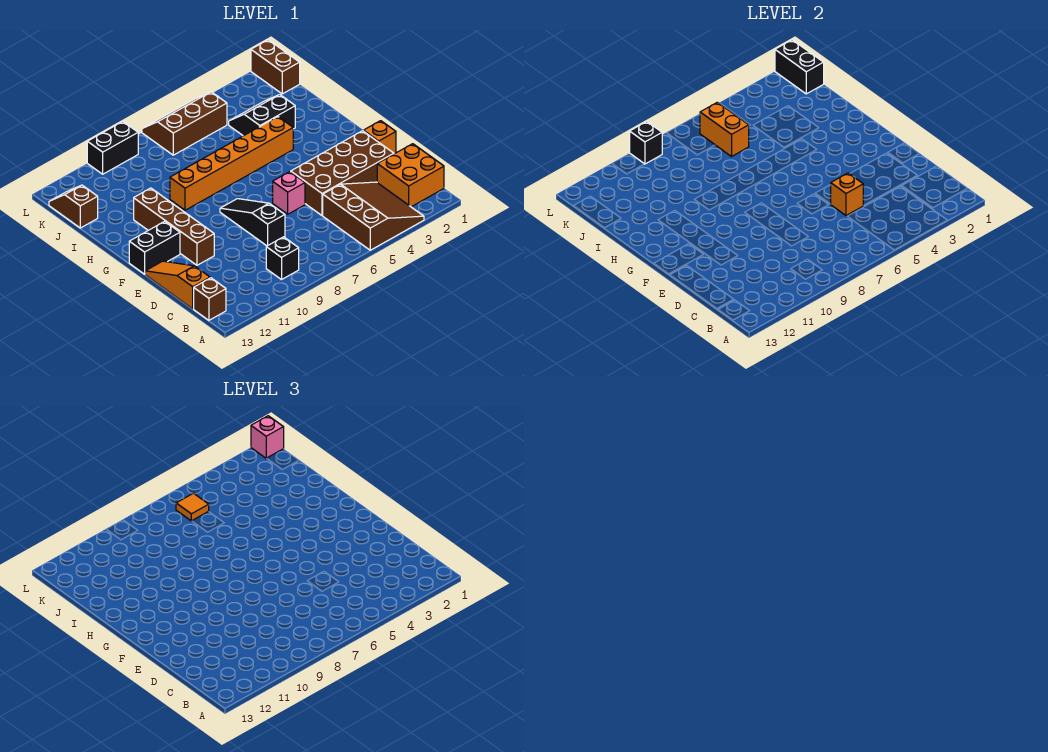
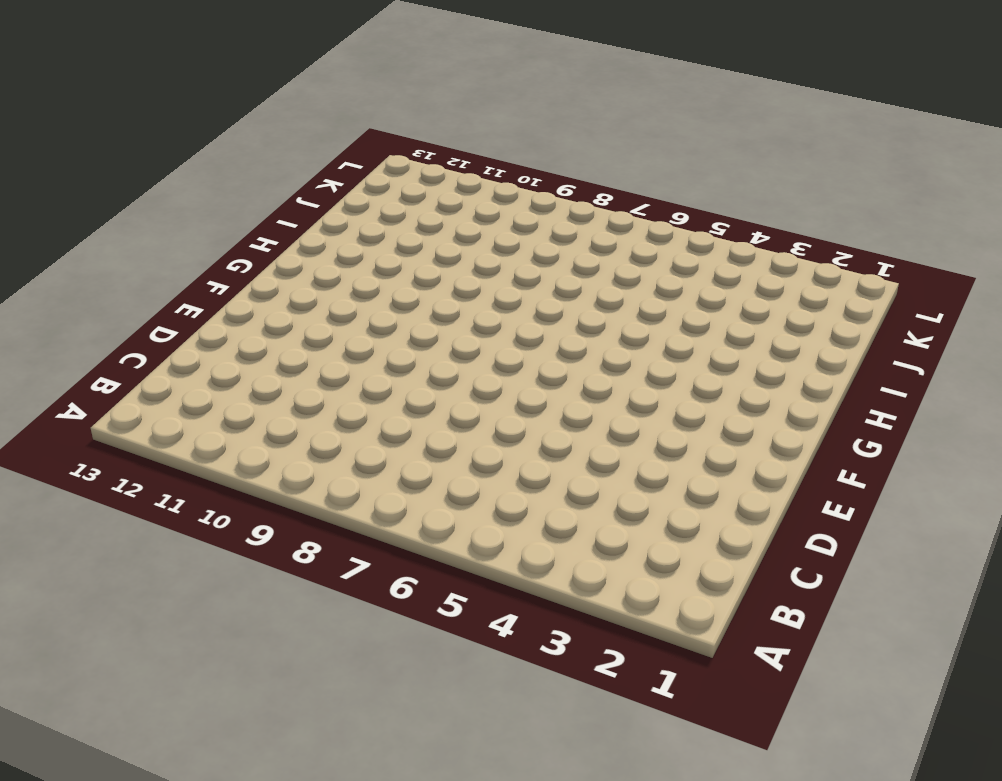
none -> brown slope A3:C5 level 1 top 5
none -> orange brick B1:C2 level 1
none -> black brick B9 level 1

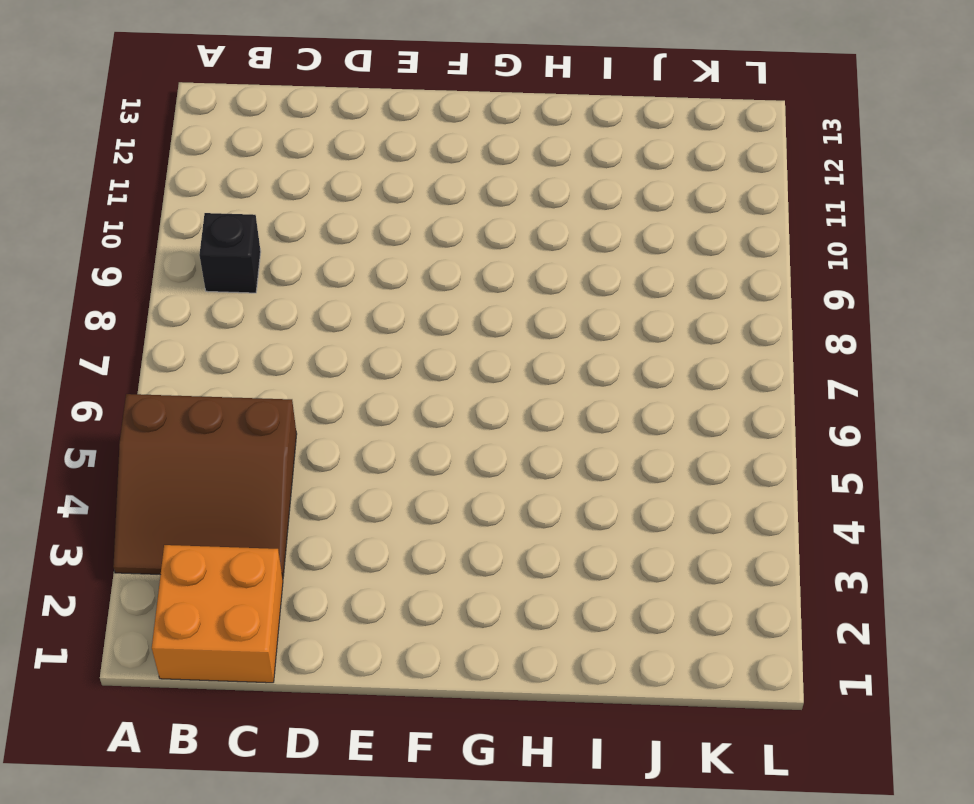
none -> brown brick B13 level 1
none -> orange slope C13:E13 level 1 top C
none -> brown brick D2:E5 level 1

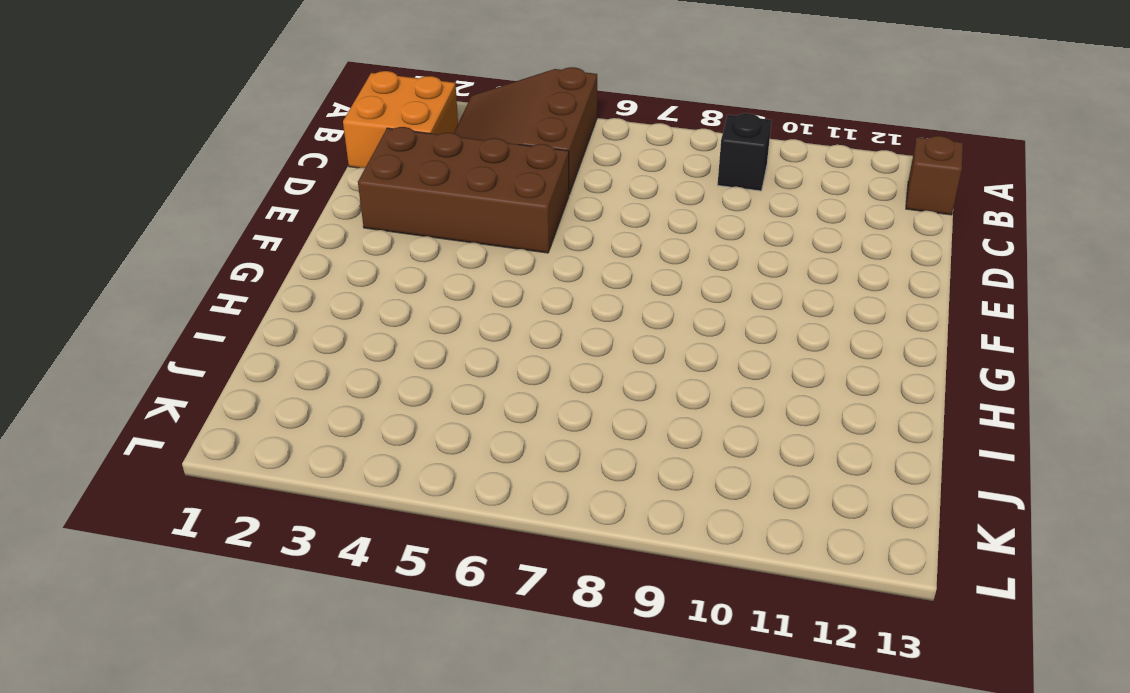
none -> orange slope C13:E13 level 1 top C
none -> black slope D8:F8 level 1 top D
none -> orange brick E1 level 1

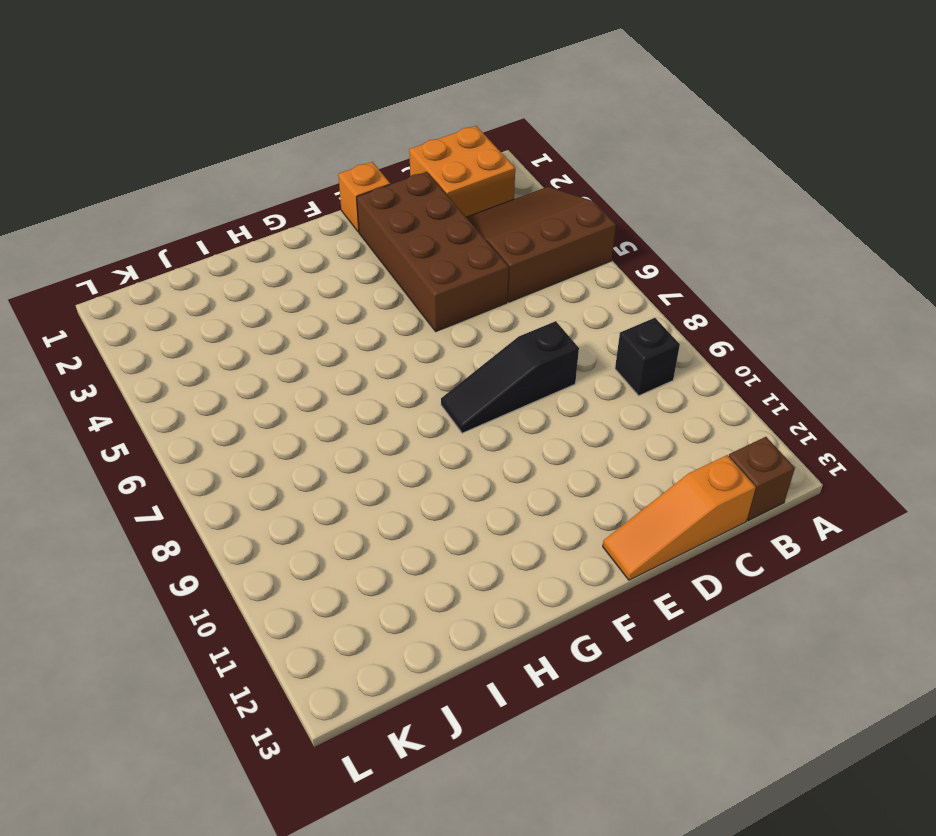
none -> pink brick E6 level 1
none -> brown brick E11:H11 level 1
none -> black brick F12:F13 level 1

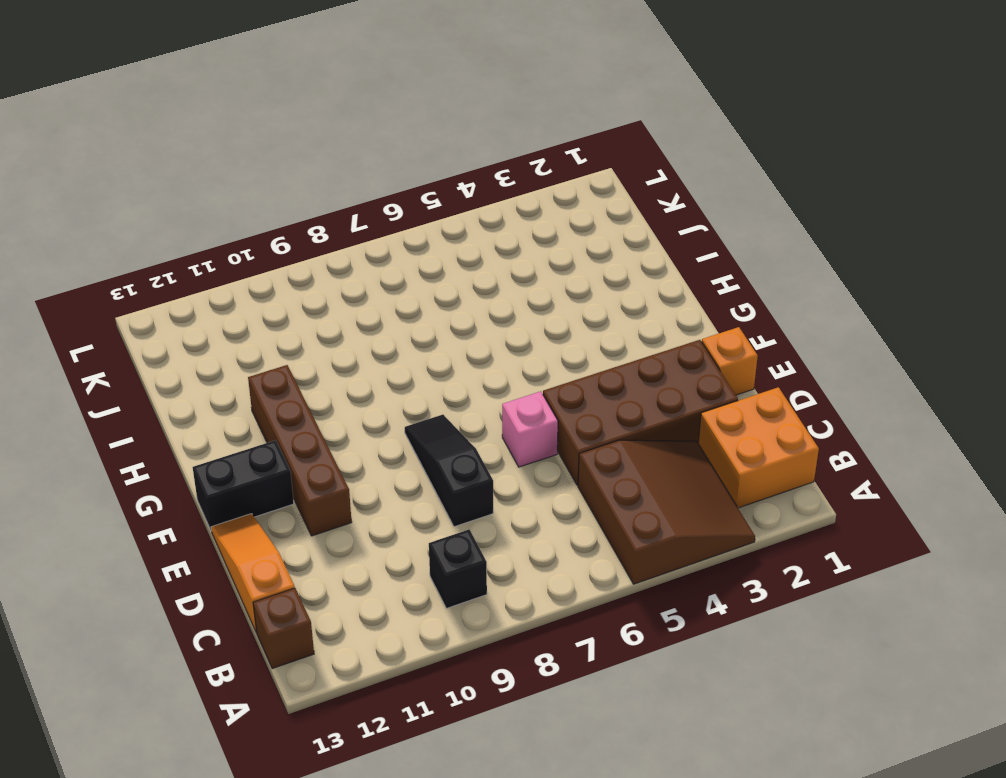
none -> orange brick H4:H9 level 1
none -> black slope I3:J4 level 1 top I
none -> brown slope J13:K13 level 1 top J

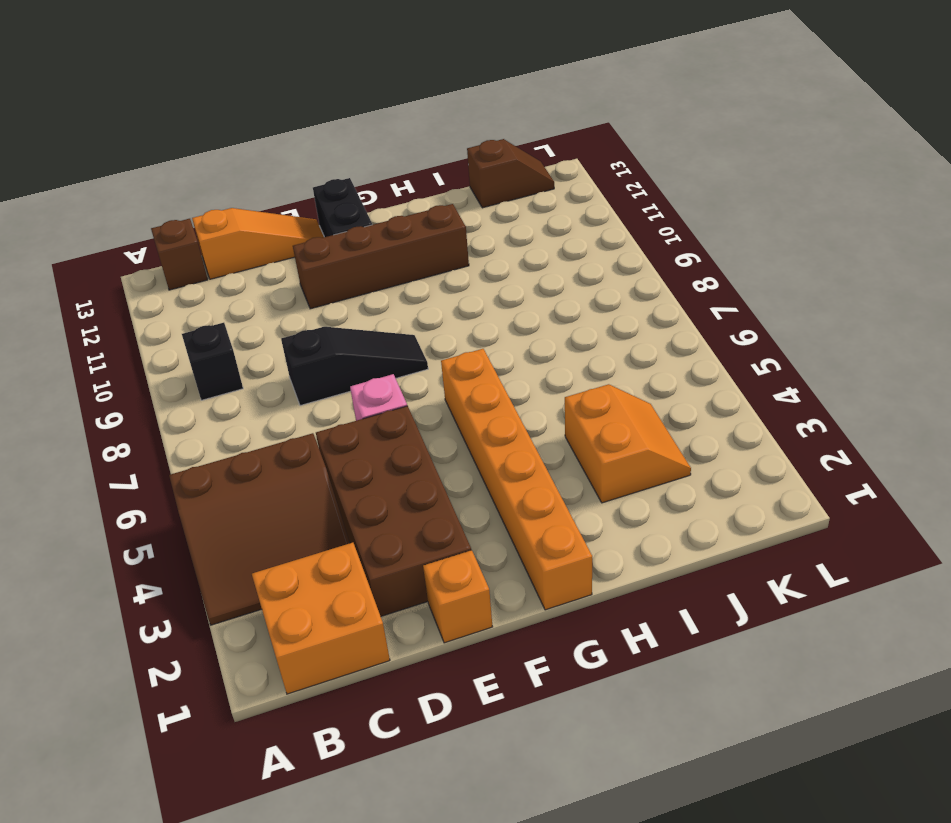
orange brick G1:G6 level 1 -> orange brick H4:H9 level 1
orange slope I3:J4 level 1 top I -> black slope I3:J4 level 1 top I
none -> brown brick K1:L1 level 1
none -> brown slope K5:L7 level 1 top K
none -> black brick L9:L10 level 1

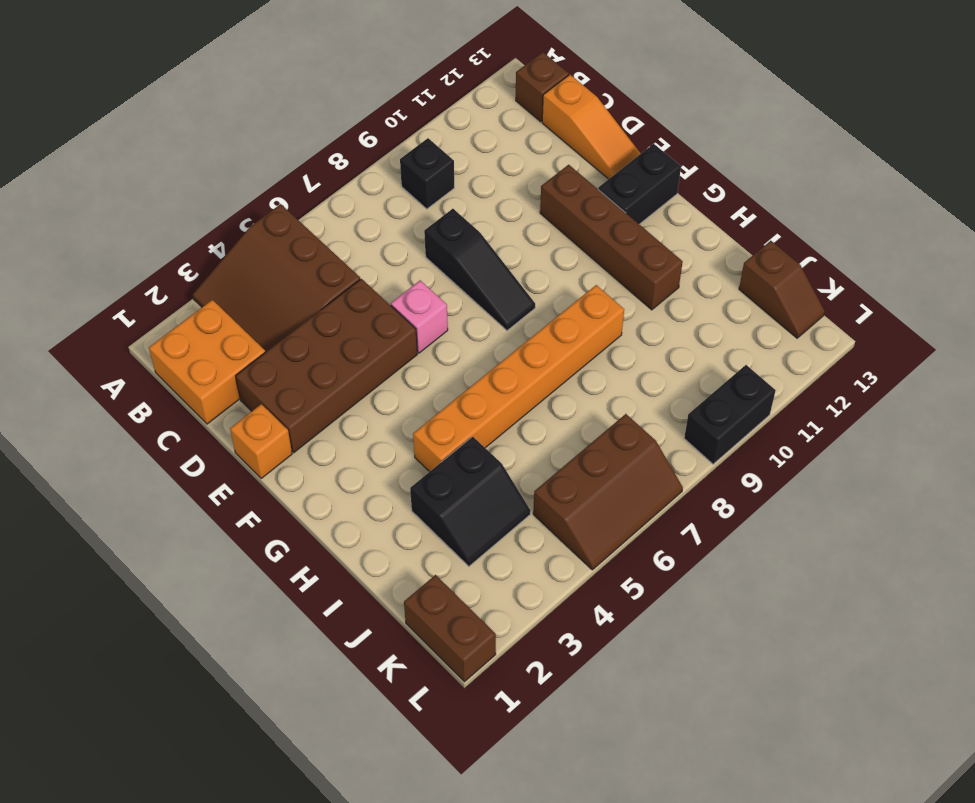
none -> orange brick D5 level 2
none -> orange brick J6:K6 level 2
none -> black brick K1:L1 level 2

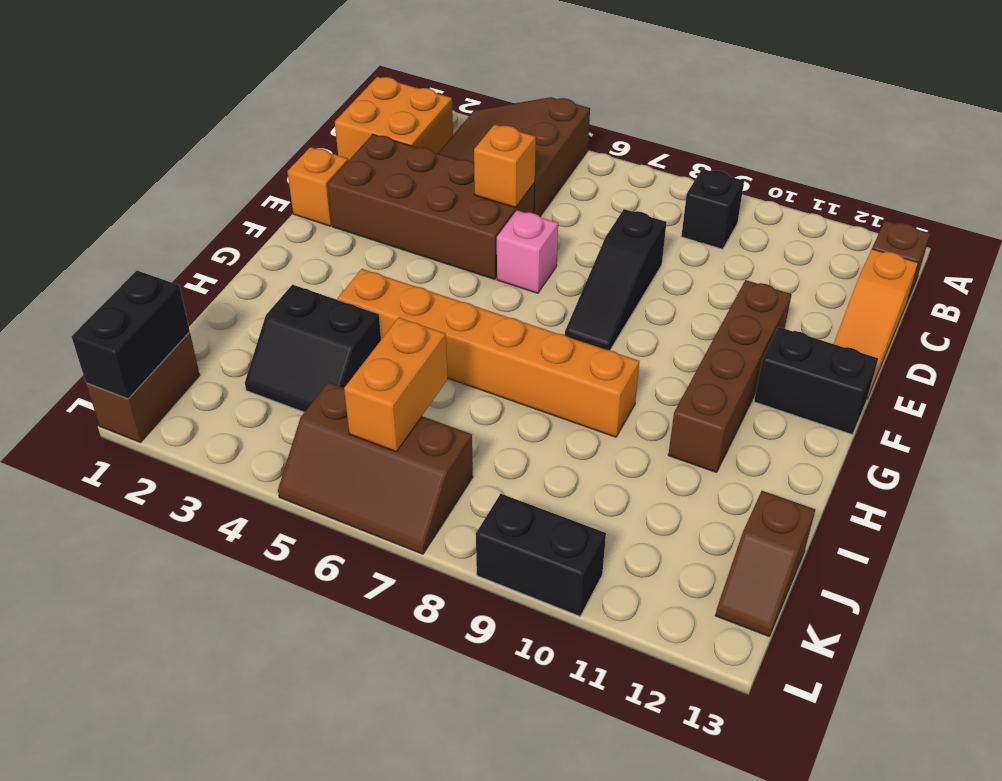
none -> black brick L9 level 2
none -> orange tile K6 level 3
none -> pink brick L1 level 3

